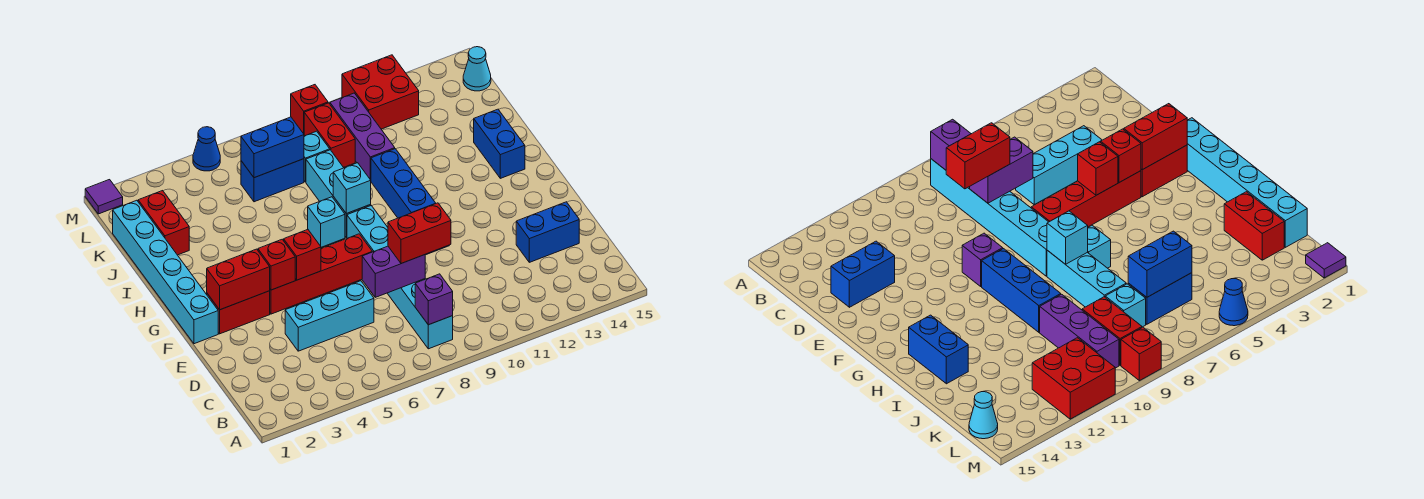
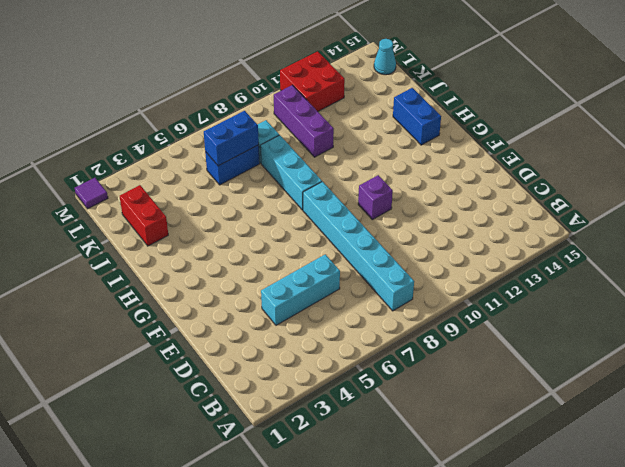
none -> blue brick D13:D14 level 1
none -> cyan brick F1:K1 level 1
none -> red brick F2:F3 level 1

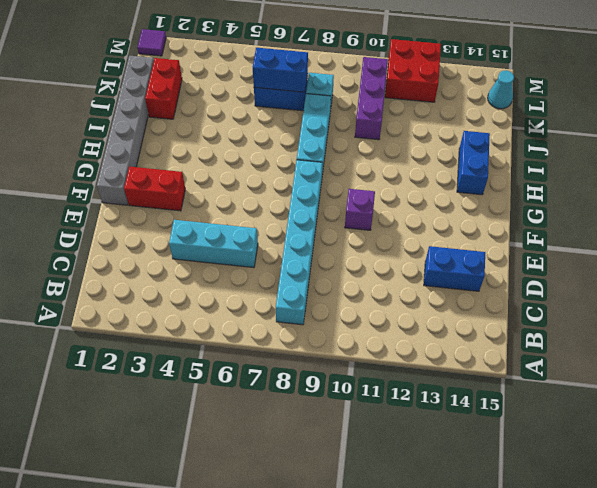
grey brick F1:K1 level 1 -> cyan brick F1:K1 level 1
none -> red brick F4:F7 level 1
none -> blue brick G10:I10 level 1
none -> cyan brick H7 level 1

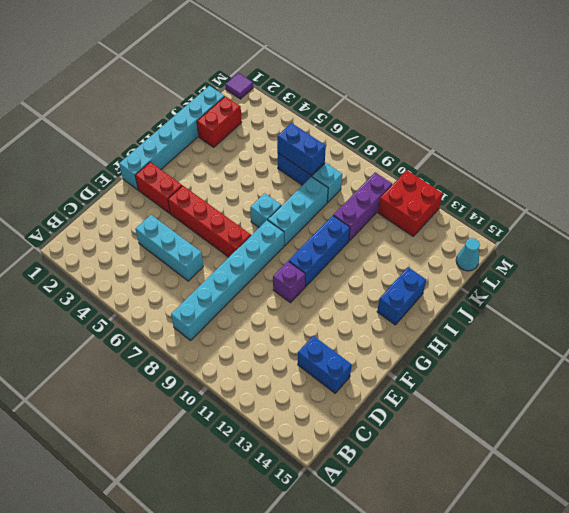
none -> red brick K9:L9 level 1
none -> blue cone M5 level 1
none -> red brick M9 level 1

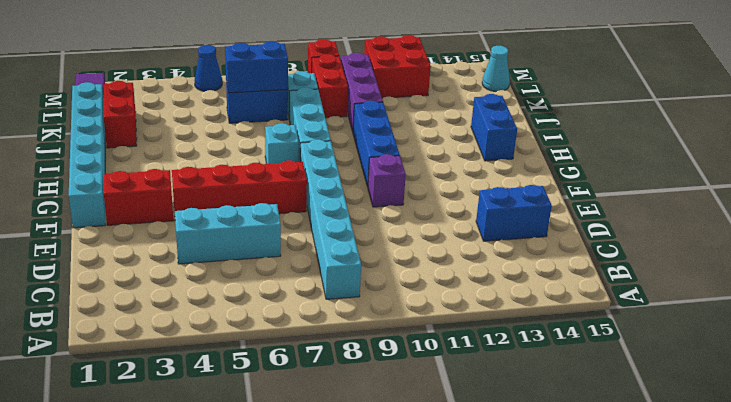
none -> purple brick B8 level 2
none -> purple brick D7:D8 level 2
none -> red brick F2:F3 level 2

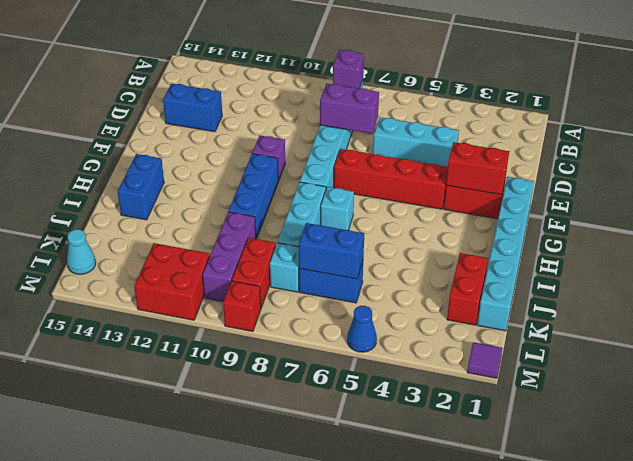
none -> red brick F4 level 2
none -> red brick F5 level 2
none -> cyan brick H8 level 2

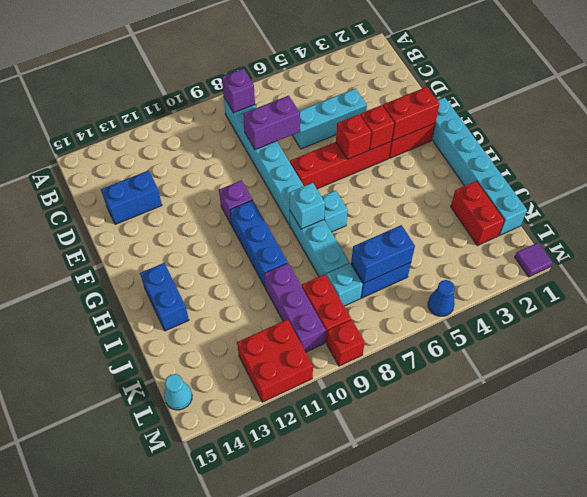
none -> red brick D8:D9 level 3

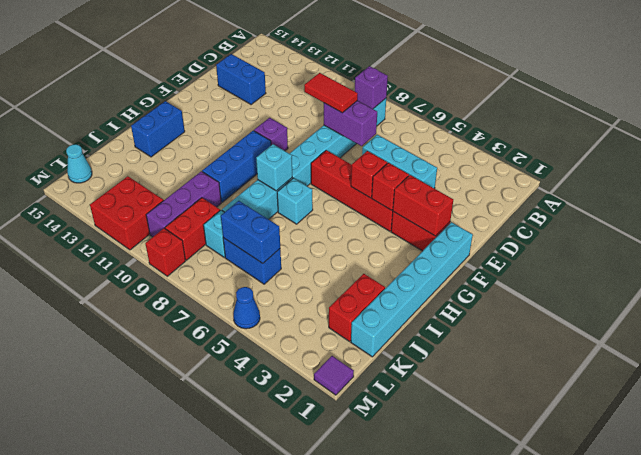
red tile D8:D9 level 3 -> red brick D8:D9 level 3

